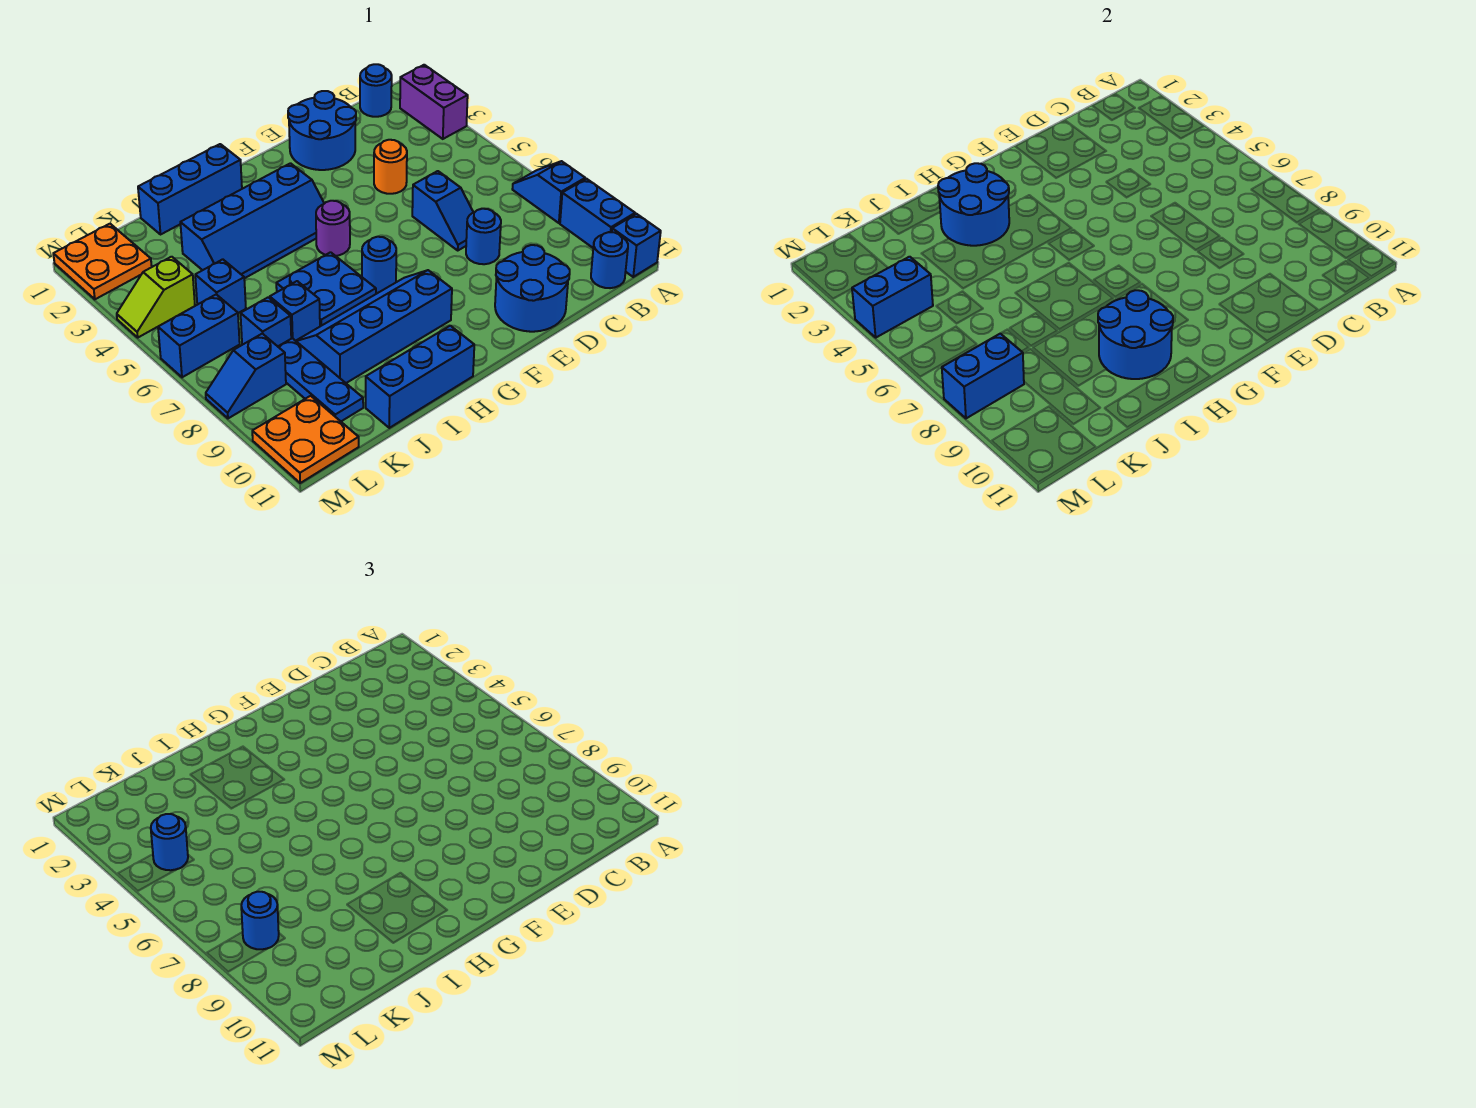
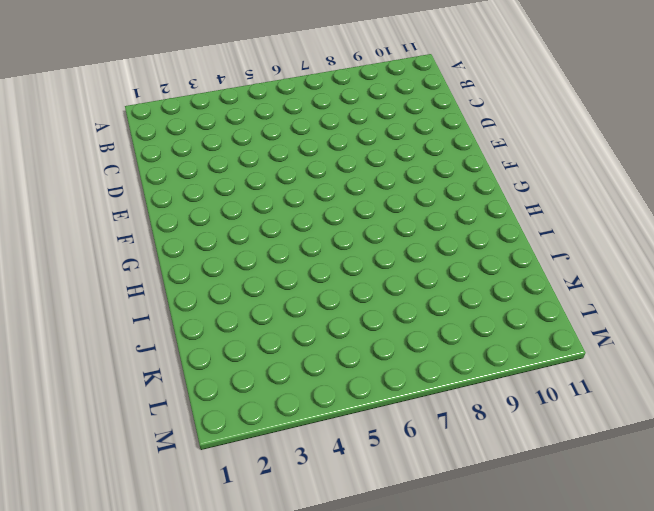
none -> purple brick A2:A3 level 1
none -> blue slope A7:A8 level 1 top 8
none -> blue brick A9:A10 level 1
none -> blue brick A11 level 1

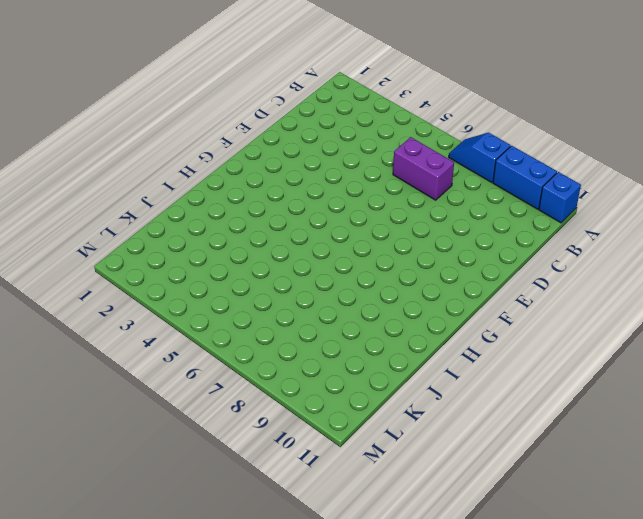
purple brick C6:C7 level 1 -> purple brick A2:A3 level 1
none -> blue round brick B1 level 1
none -> blue round brick B11 level 1
none -> blue round brick D1:E2 level 1
none -> orange round brick D4 level 1

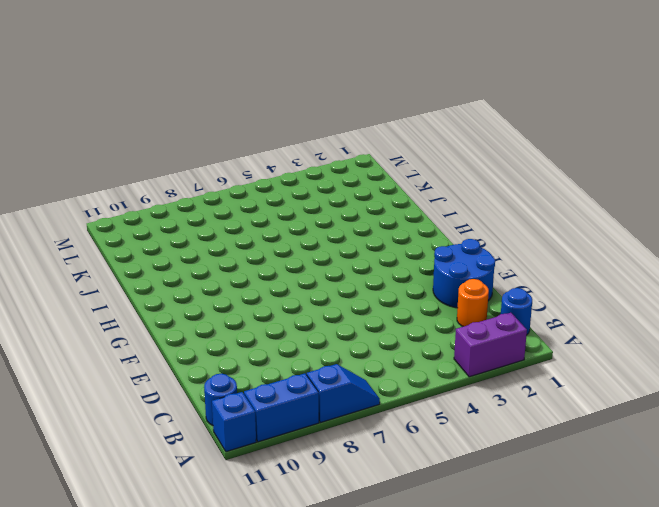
orange round brick C2 level 1 -> orange round brick D4 level 1
none -> blue slope D6:D7 level 1 top 6
none -> blue round brick D8 level 1
none -> blue round brick D10:E11 level 1
none -> blue slope G3:J4 level 1 top 3

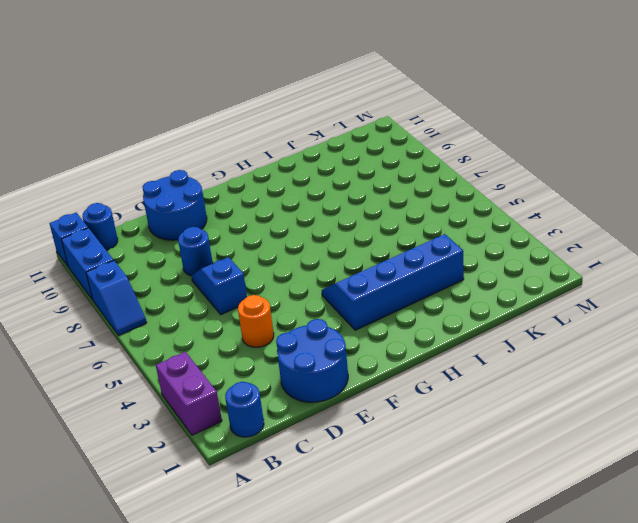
none -> purple round brick G5 level 1
none -> blue round brick G7 level 1
none -> blue slope G8:J9 level 1 top 9
none -> blue brick H1:J1 level 1

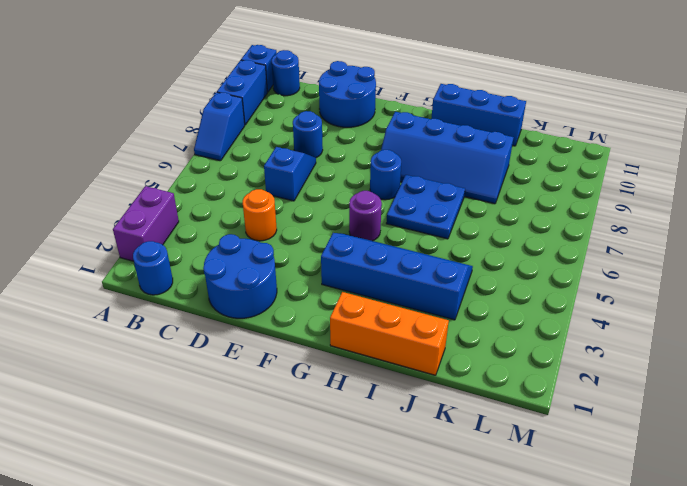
orange brick H1:J1 level 1 -> blue brick H1:J1 level 1
none -> blue brick J7 level 1
none -> blue brick K5 level 1
none -> blue brick K7 level 1
none -> blue plate K8:K10 level 1

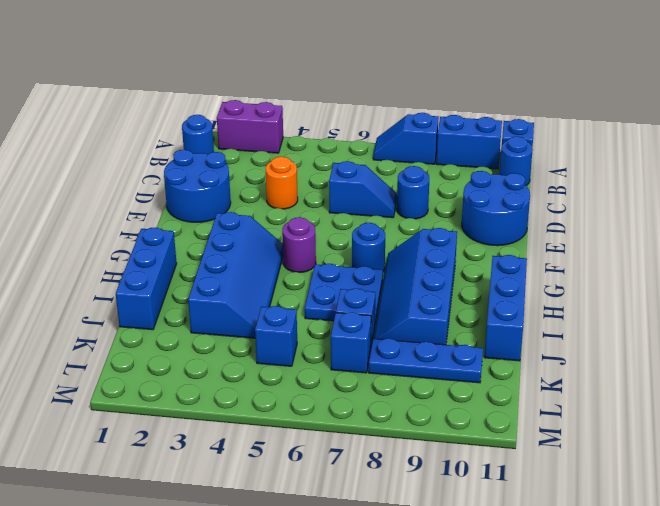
none -> orange plate L1:M2 level 1
none -> lime slope L4:M4 level 1 top L
none -> blue brick L6:M6 level 1
none -> blue slope L8:M8 level 1 top L

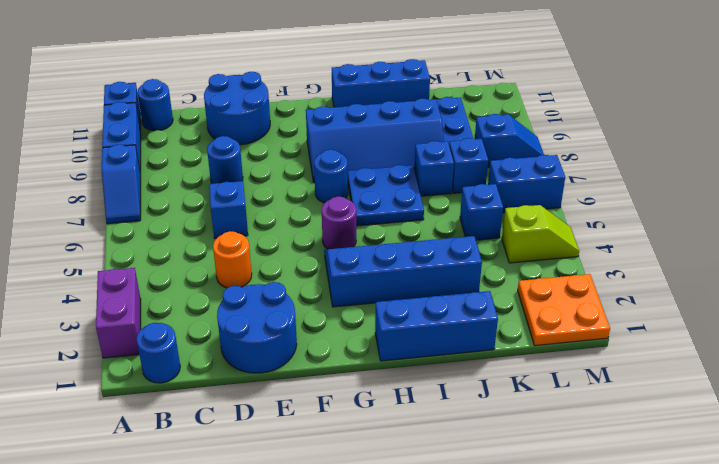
none -> orange plate L10:M11 level 1
none -> blue round brick H2:I3 level 2
none -> blue round brick H9:I10 level 2
none -> blue brick L4:M4 level 2

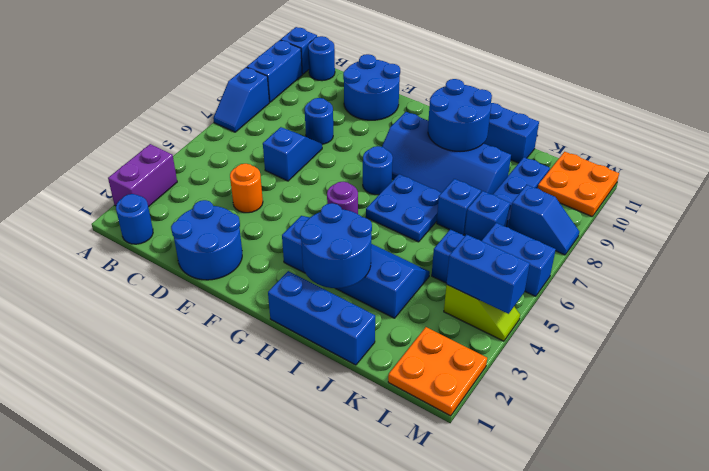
none -> blue brick L8:M8 level 2
none -> blue round brick L4 level 3
none -> blue round brick L8 level 3

